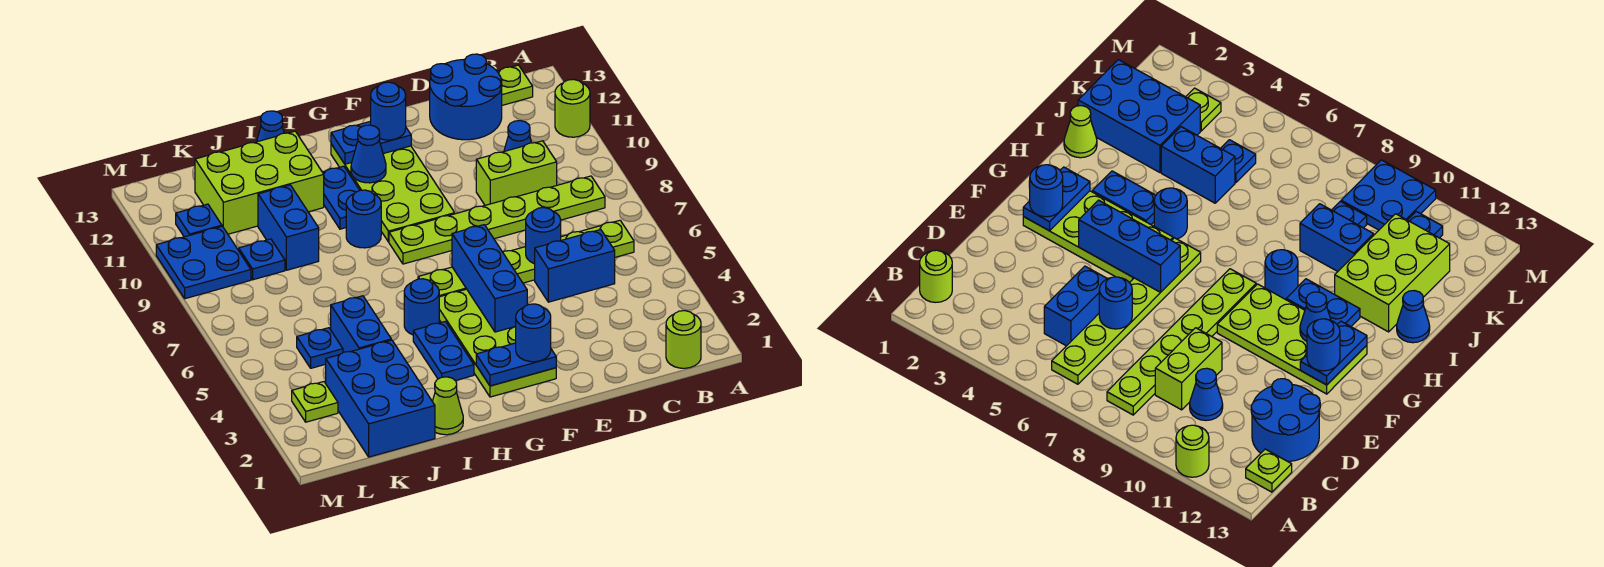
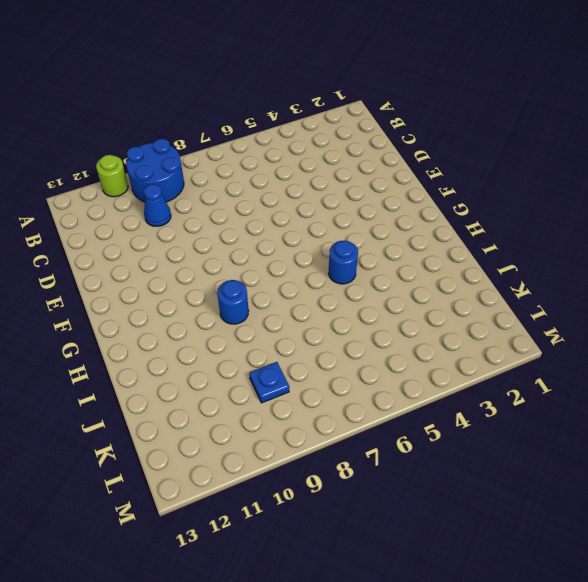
blue round brick A9:B10 level 1 -> blue round brick C12:D13 level 1
none -> lime round brick B1 level 1
none -> lime plate B6:G6 level 1
none -> lime plate B8:G8 level 1
none -> lime plate B13 level 1

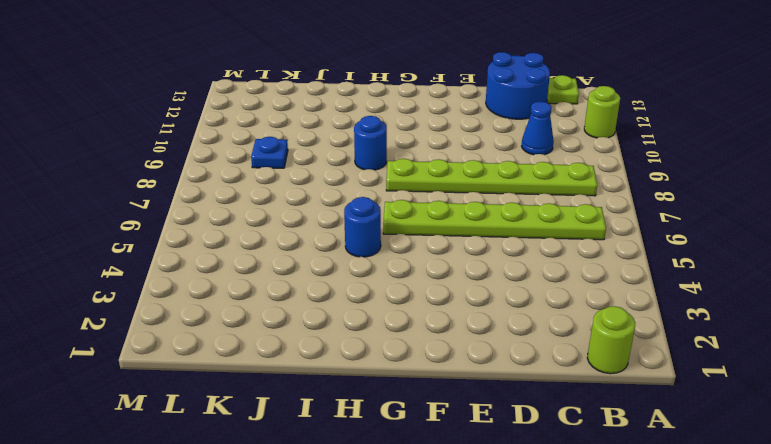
none -> blue brick C5:D5 level 1
none -> lime brick C9:D9 level 1
none -> lime plate F2:G5 level 1
none -> lime plate F9:G12 level 1

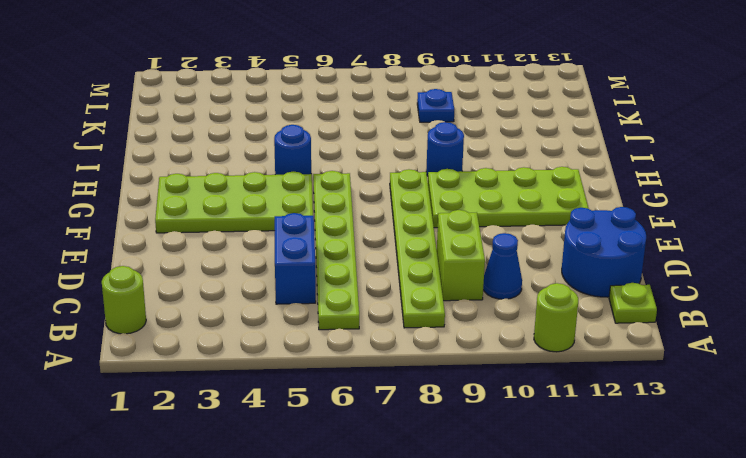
none -> blue plate H3:H4 level 1
none -> blue plate H10:H11 level 1
none -> lime cone I1 level 1
none -> lime brick I11:K12 level 1

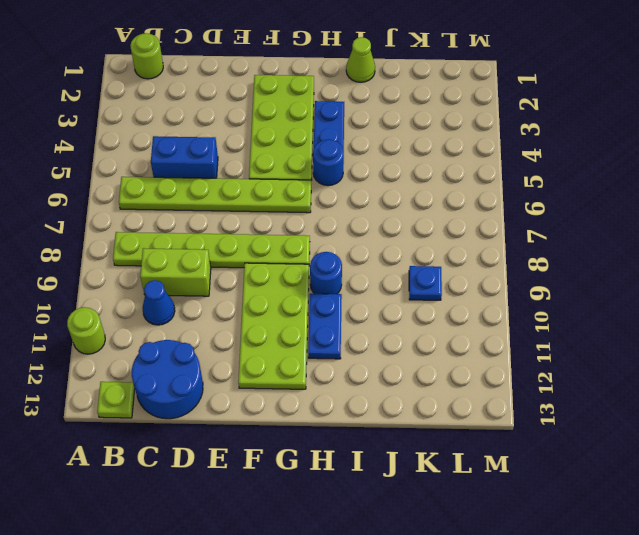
none -> lime brick I11:K12 level 1
none -> blue cone I13 level 1
none -> blue brick J1:K3 level 1
none -> blue brick J4:J5 level 1

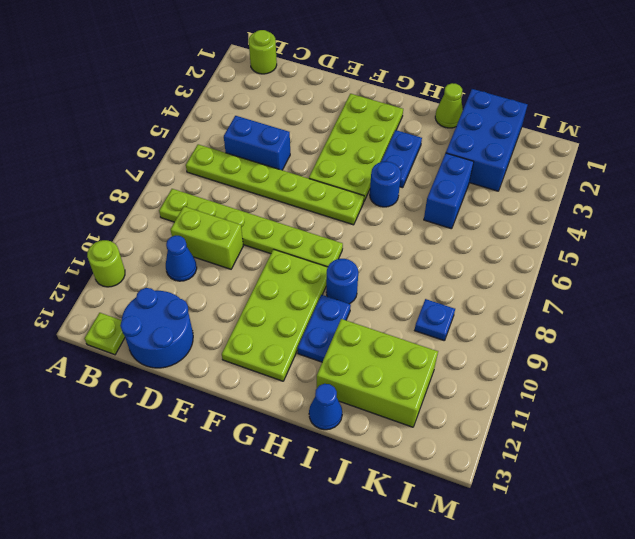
none -> blue brick J9:J10 level 1
none -> blue plate K5 level 1
none -> lime plate L3 level 1
none -> blue plate L9:M10 level 1

